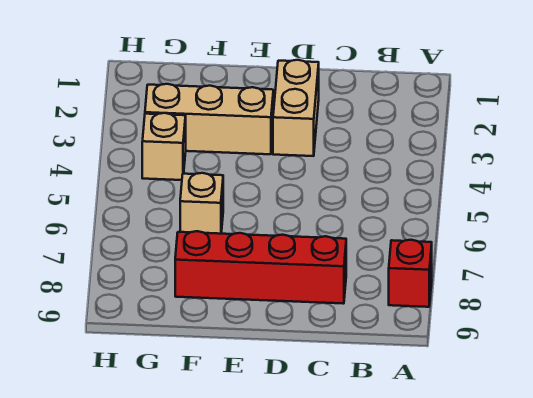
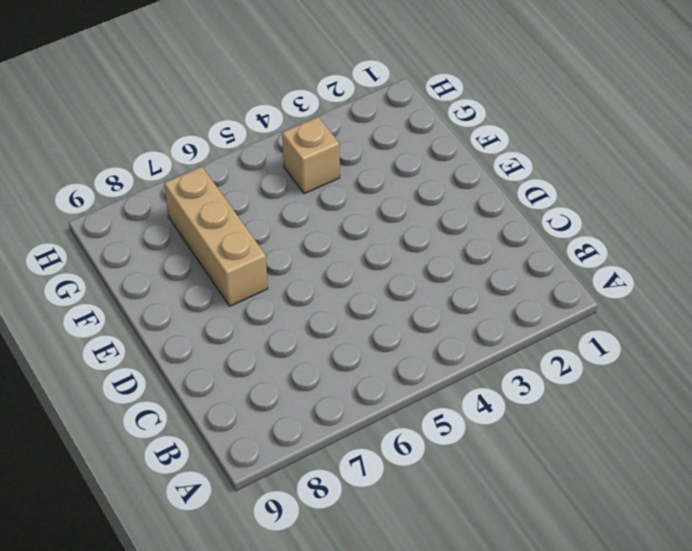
tan brick E7:G7 level 1 -> tan brick E3:G3 level 1
none -> red brick A8 level 1
none -> red brick C8:F8 level 1

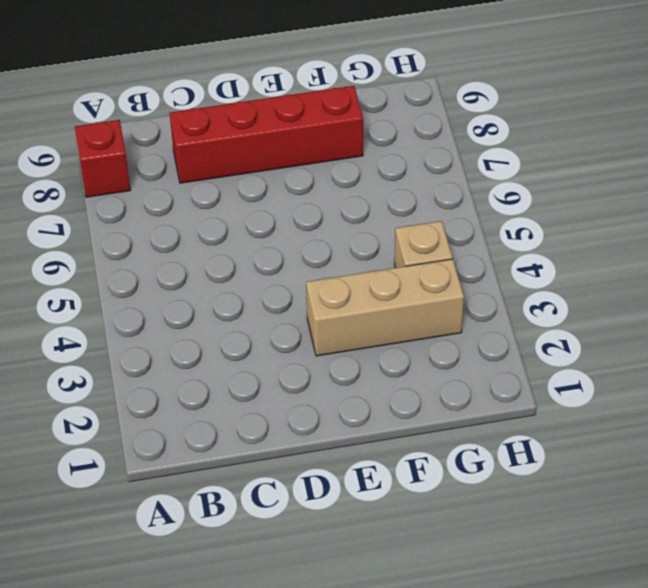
none -> tan brick D2:D3 level 1
none -> tan brick F6 level 1

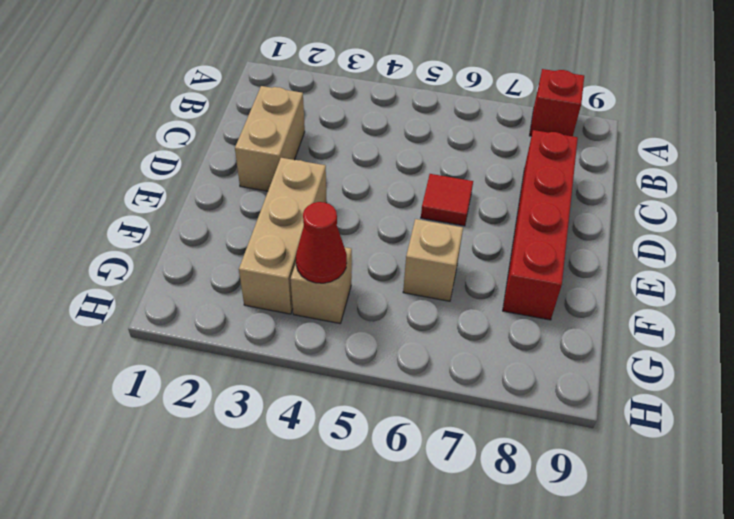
tan brick C2:D2 level 1 -> tan brick D2:D3 level 1
red tile D6 level 1 -> none
red cone G4 level 2 -> none

